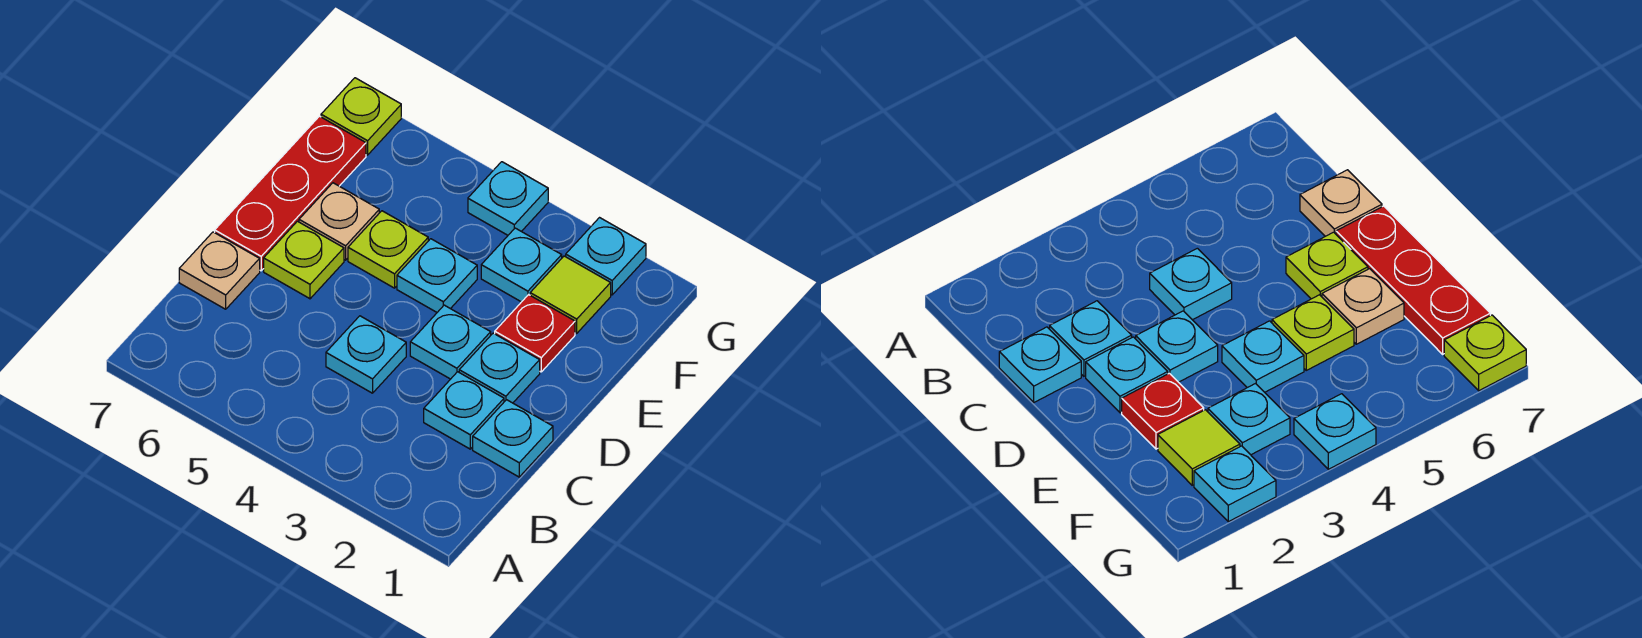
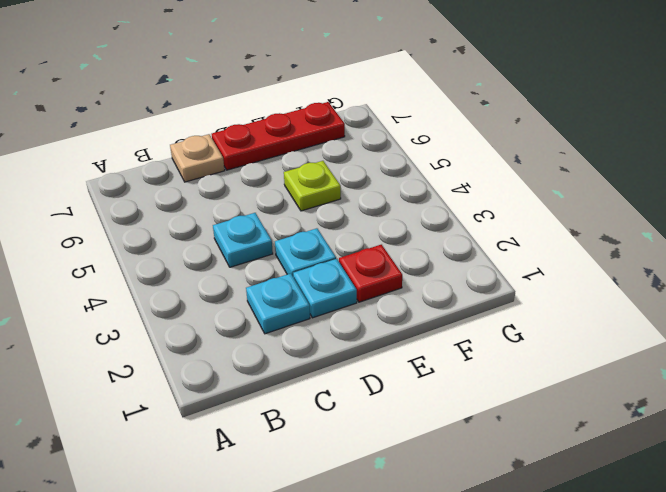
none -> cyan plate C1 level 1
none -> lime plate D6 level 1
none -> cyan plate E4 level 1

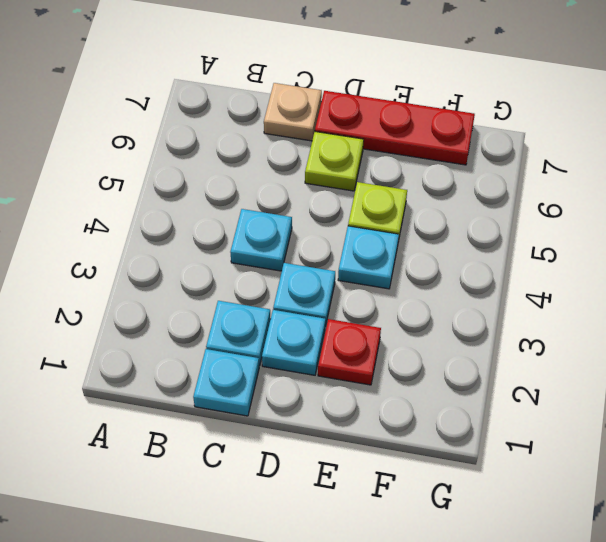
none -> tan plate E6 level 1
none -> lime tile F2 level 1
none -> cyan plate F3 level 1

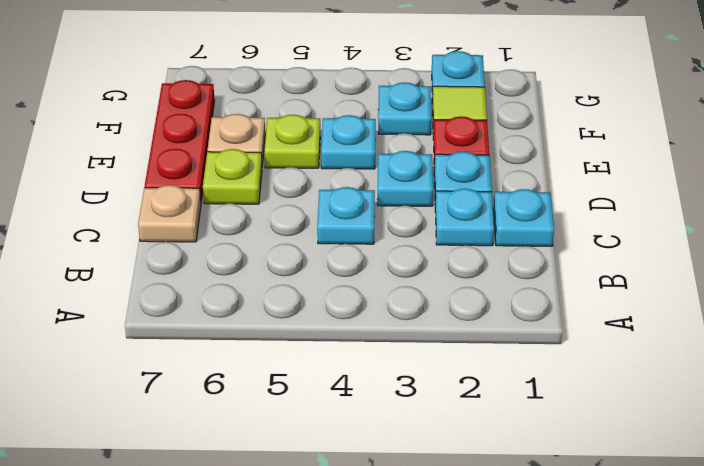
none -> cyan plate G4 level 1
none -> lime plate G7 level 1

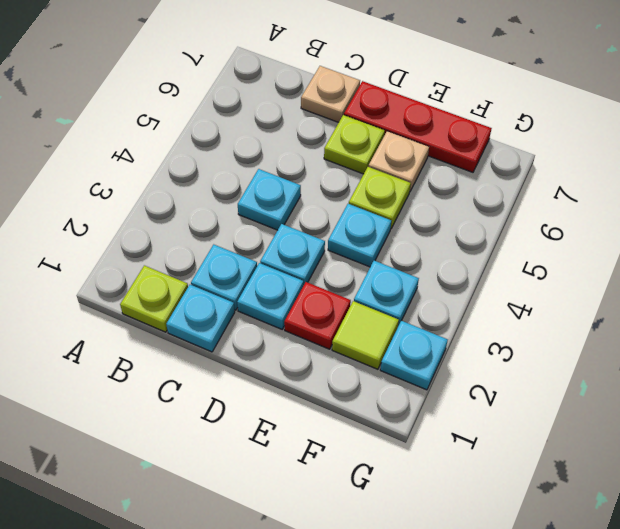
lime plate B1 level 1 -> lime plate G7 level 1
none -> cyan plate G4 level 1

